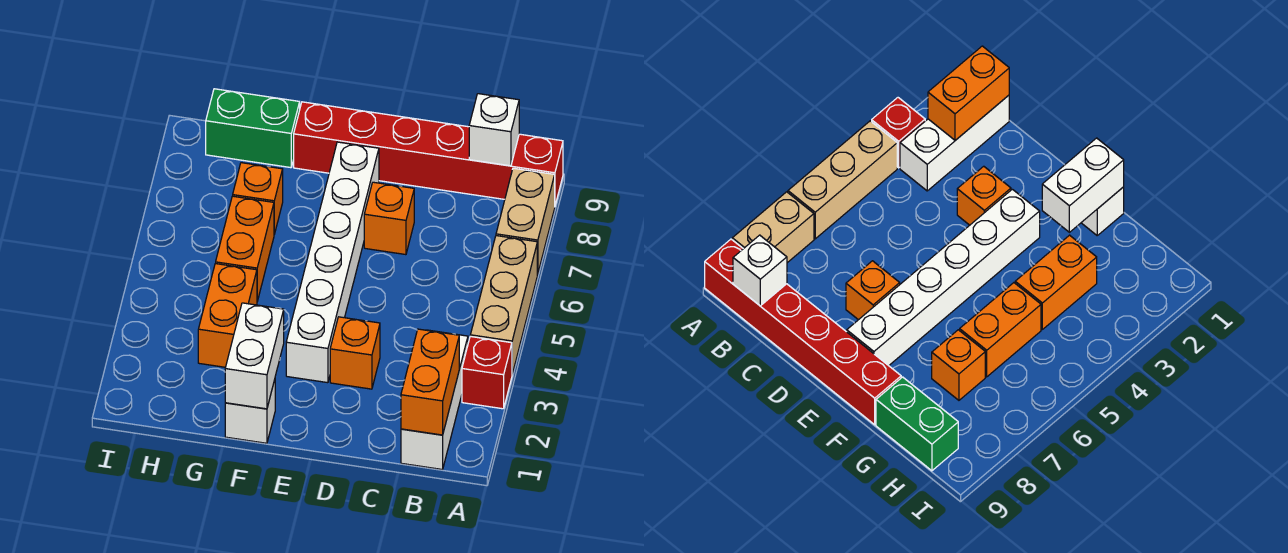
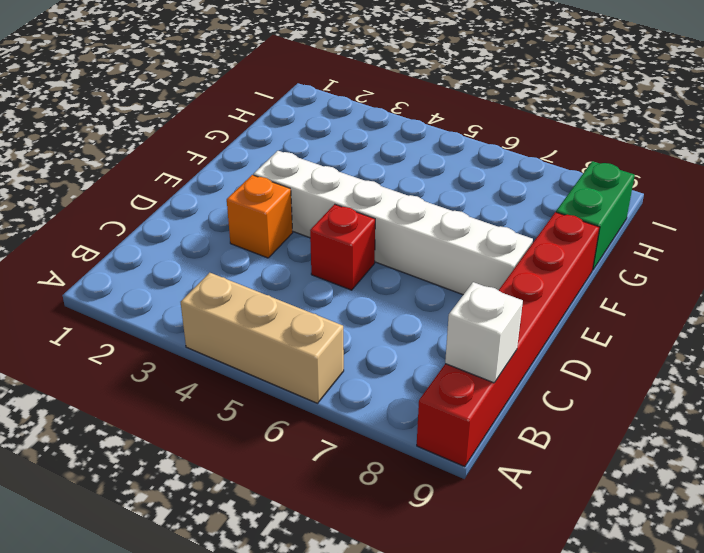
red brick D5 level 1 -> red brick A3 level 1
none -> tan brick A7:A8 level 1
none -> white brick B1:B3 level 1
none -> orange brick D7 level 1

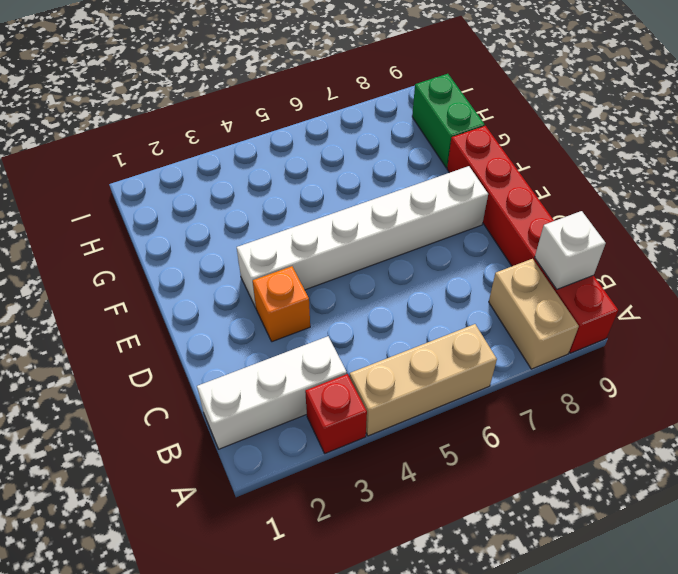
tan brick A8:B8 level 1 -> tan brick A7:A8 level 1
none -> orange brick D7 level 1
none -> white brick F1 level 1
none -> orange brick G3:G4 level 1

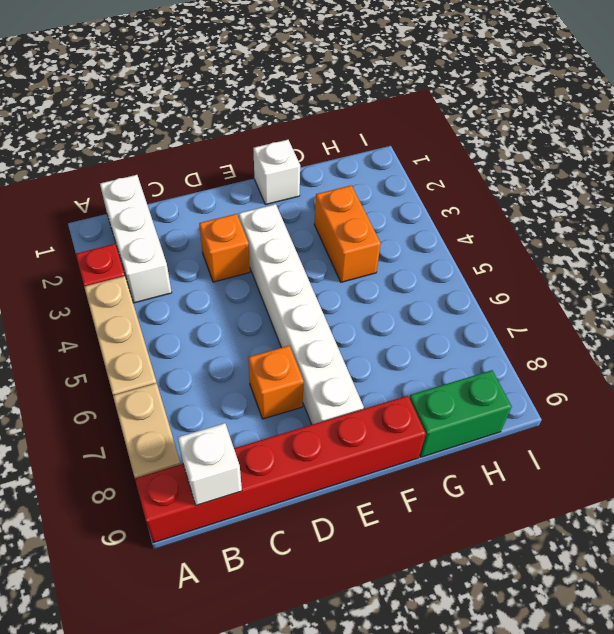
none -> orange brick G5:G6 level 1
none -> orange brick G7 level 1
none -> orange brick B1:B2 level 2

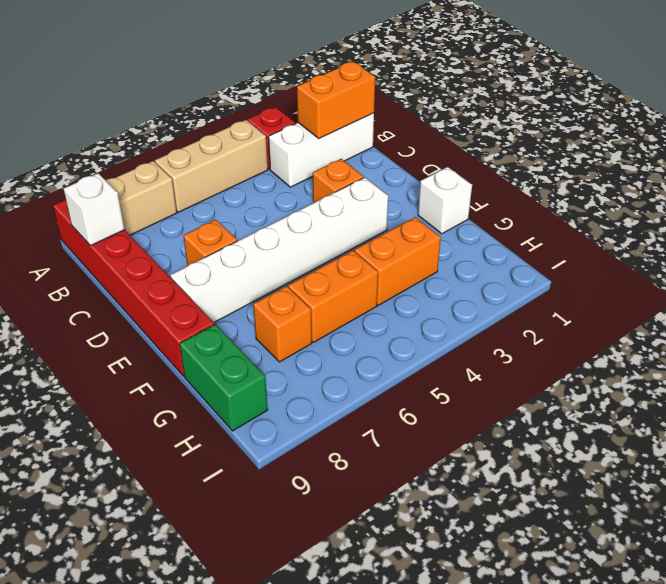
none -> white brick F1:F2 level 2

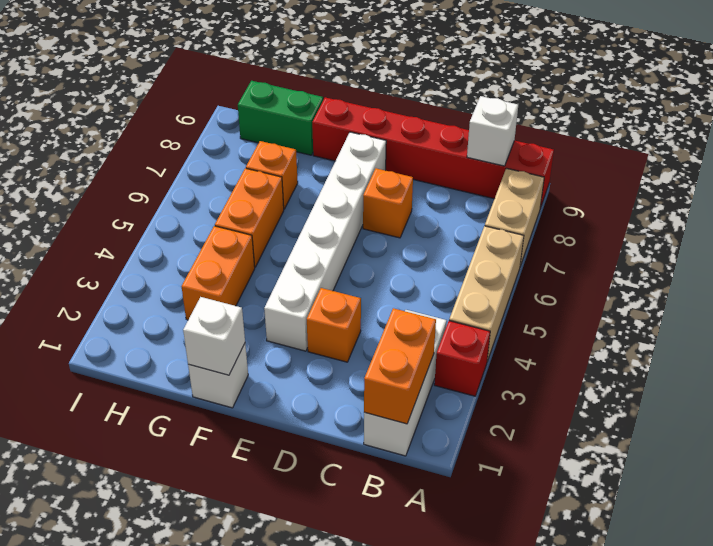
white brick F1 level 2 -> white brick F1:F2 level 2

